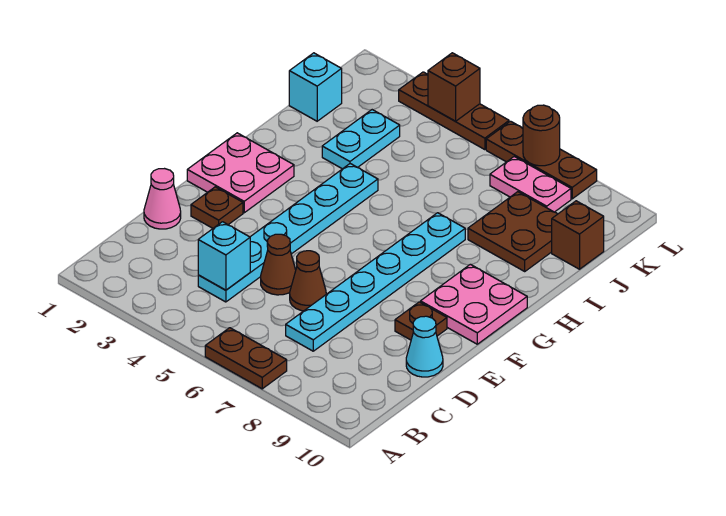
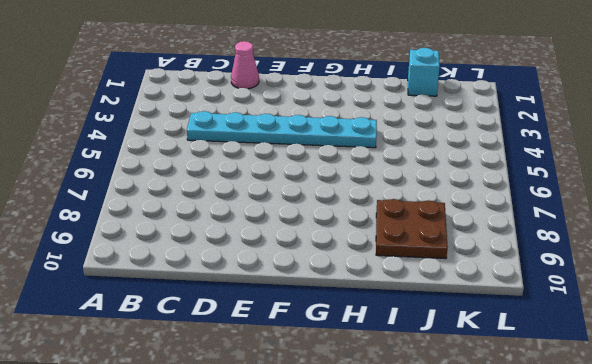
none -> brown plate A6:A7 level 1
none -> cyan plate C7:H7 level 1
none -> brown cone D5 level 1

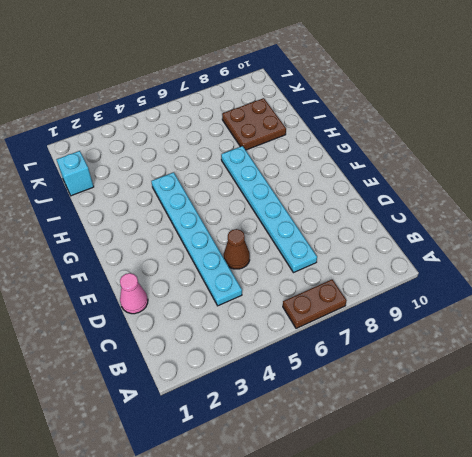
none -> brown cone D6 level 1
none -> cyan cone D10 level 1
none -> brown plate E2 level 1

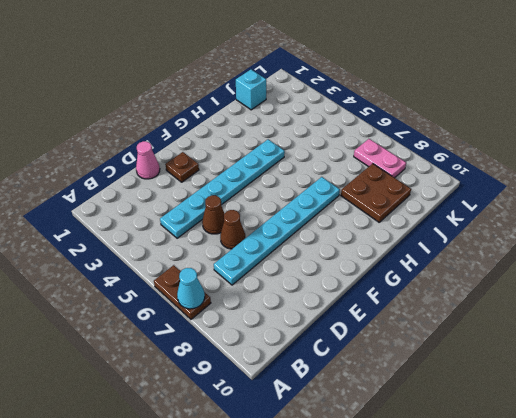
cyan cone A7 level 2 -> cyan cone D10 level 1
none -> brown plate E9 level 1
none -> pink plate F1:G2 level 1
none -> pink plate F9:G10 level 1

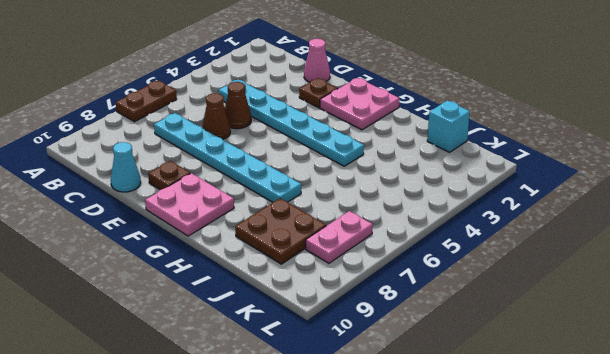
none -> cyan plate I3:J3 level 1
none -> brown brick J10 level 1
none -> brown plate L3:L5 level 1

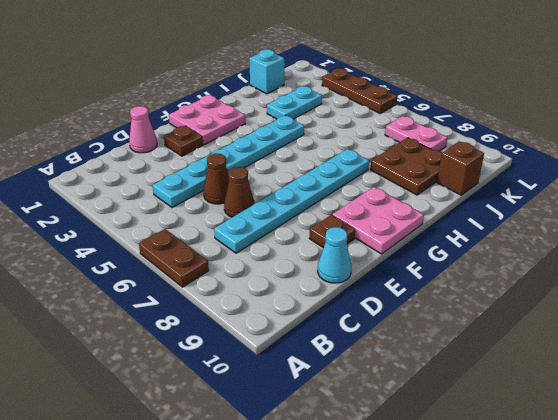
none -> brown plate L6:L8 level 1
none -> cyan brick C4 level 2
none -> brown brick L4 level 2

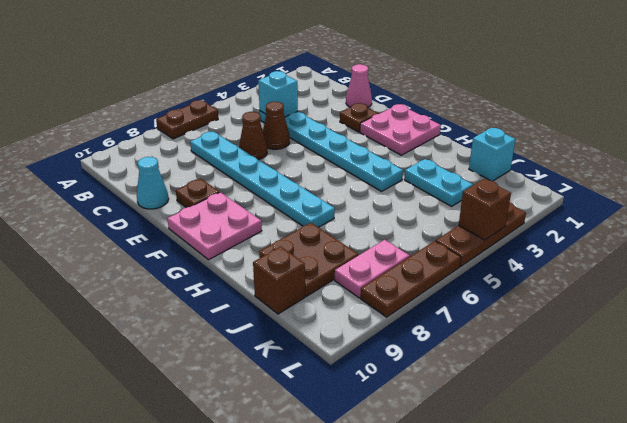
none -> brown round brick L7 level 2

